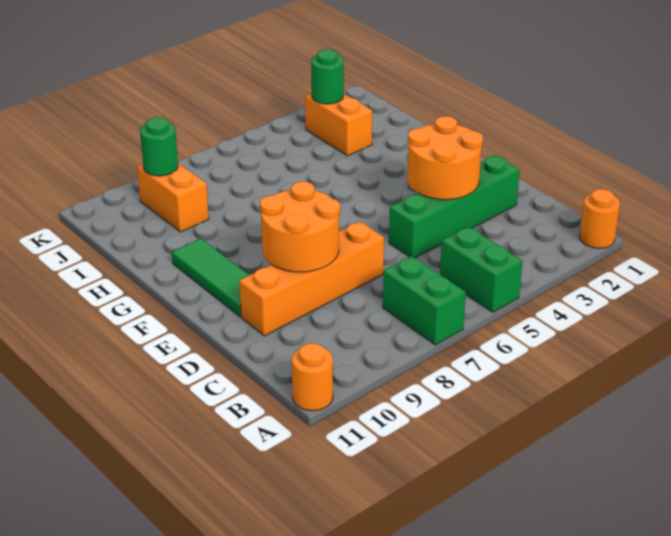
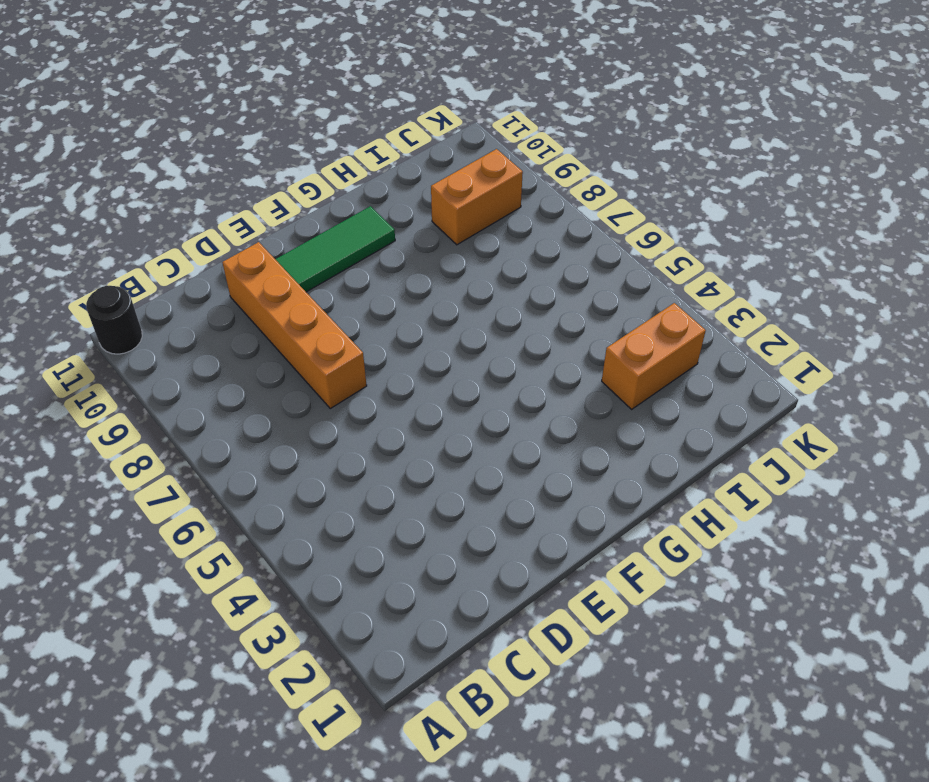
black round brick A11 level 1 -> orange round brick A11 level 1
none -> orange round brick A1 level 1
none -> green brick A5:B5 level 1
none -> green brick A7:B7 level 1

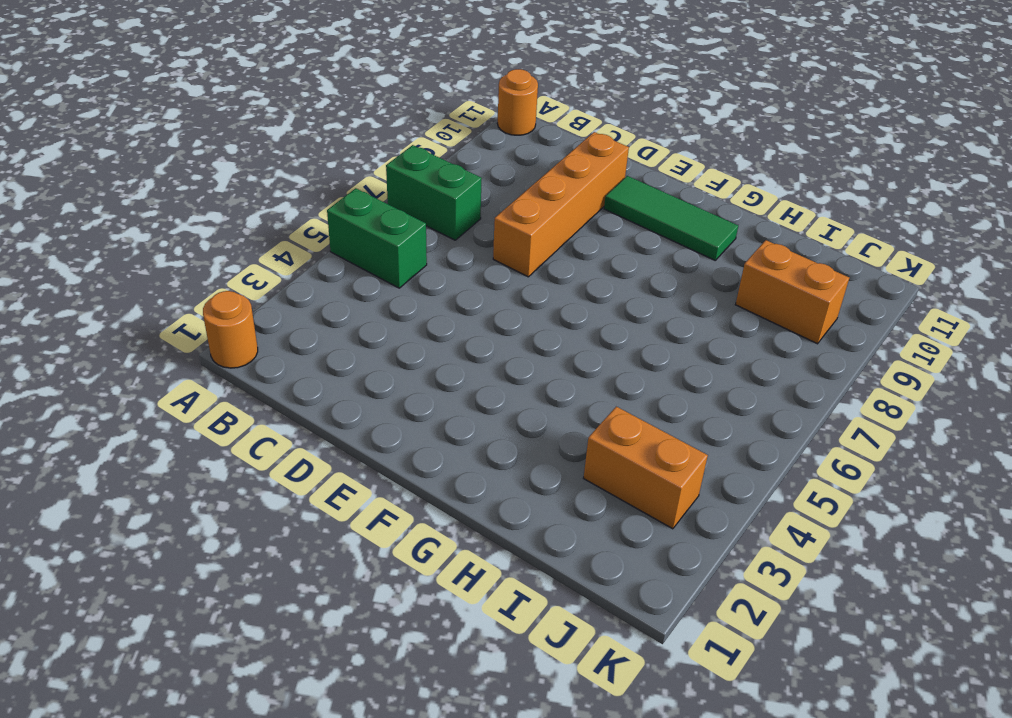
none -> green brick D2:D5 level 1
none -> orange round brick D3:E4 level 2
none -> orange round brick D8:E9 level 2

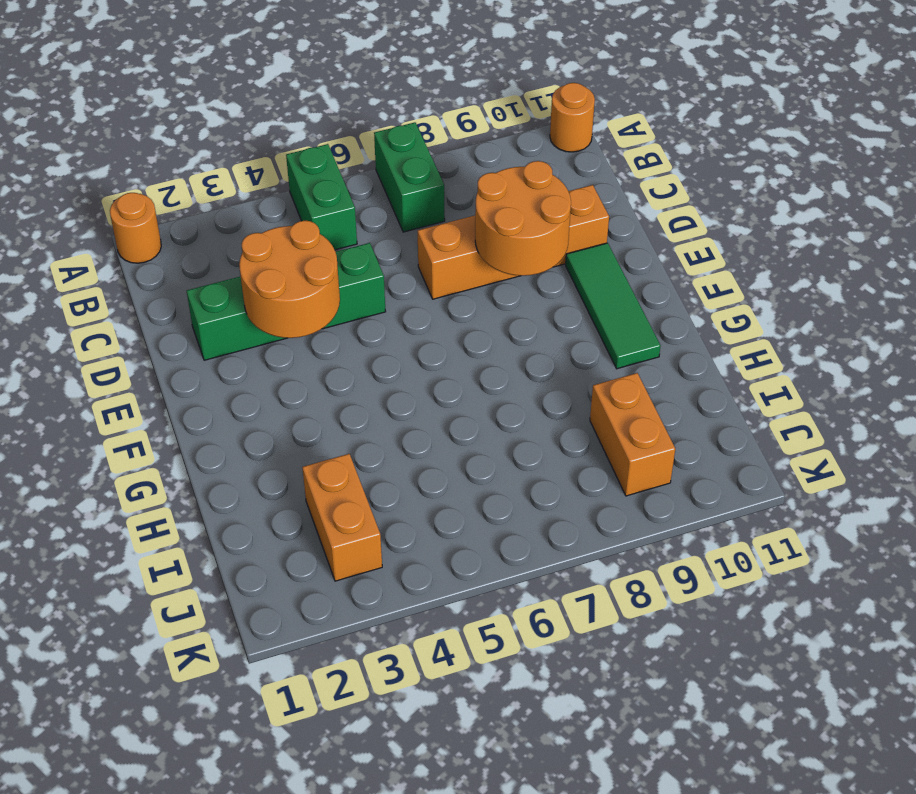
none -> green round brick J3 level 2
none -> green round brick J9 level 2

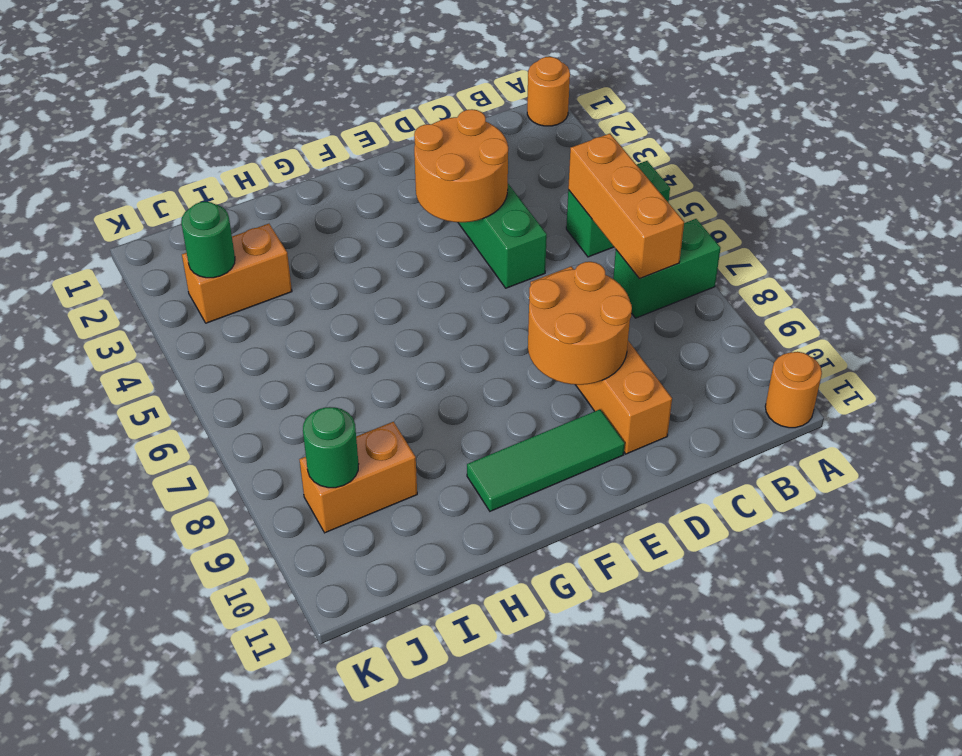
orange brick B5:B7 level 2 -> none

